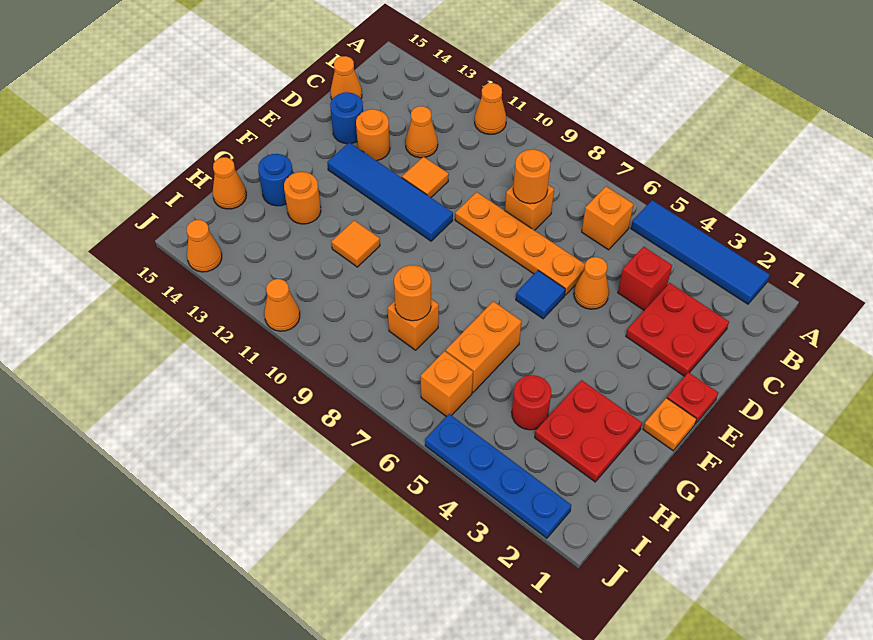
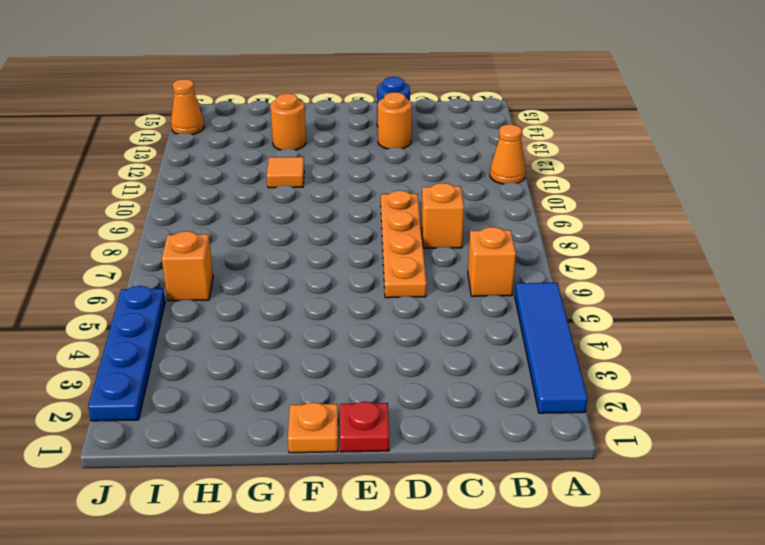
none -> red plate C2:D3 level 1
none -> red brick C4 level 1
none -> orange cone C12 level 1
none -> orange cone C15 level 1

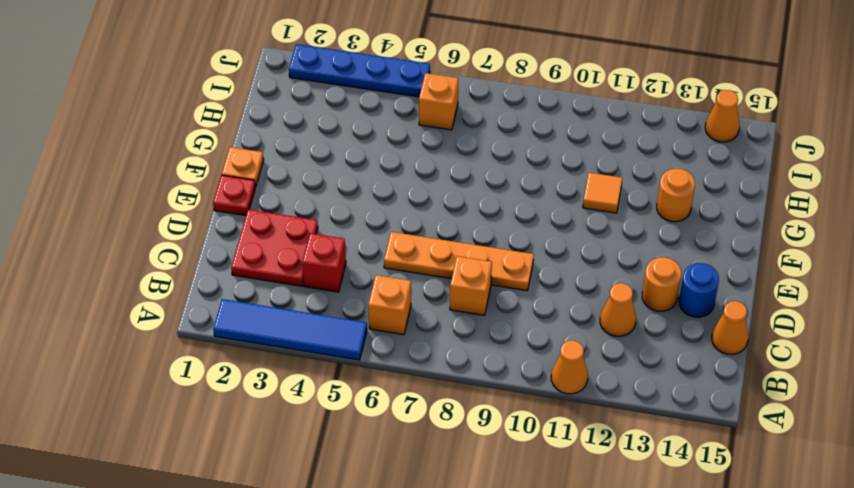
none -> orange cone D5 level 1
none -> orange tile D11 level 1
none -> blue tile E6 level 1
none -> blue tile E10:E13 level 1

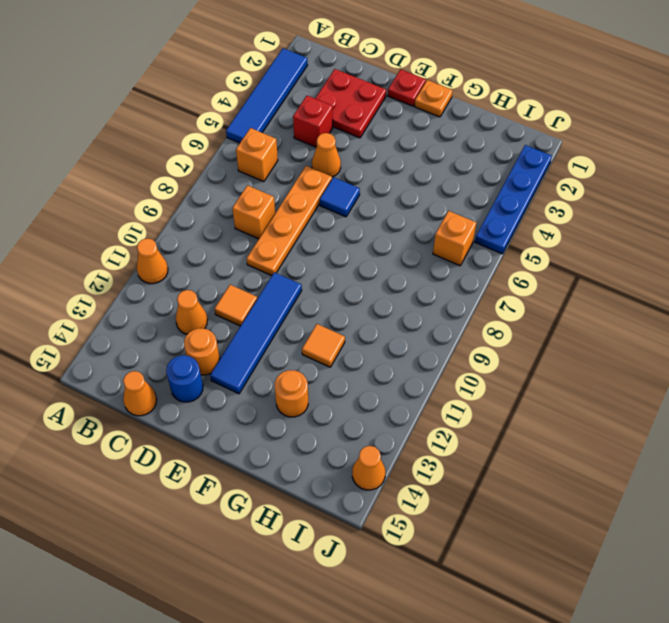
none -> red plate G2:H3 level 1
none -> orange brick G6:H6 level 1
none -> blue round brick G14 level 1
none -> red round brick H4 level 1

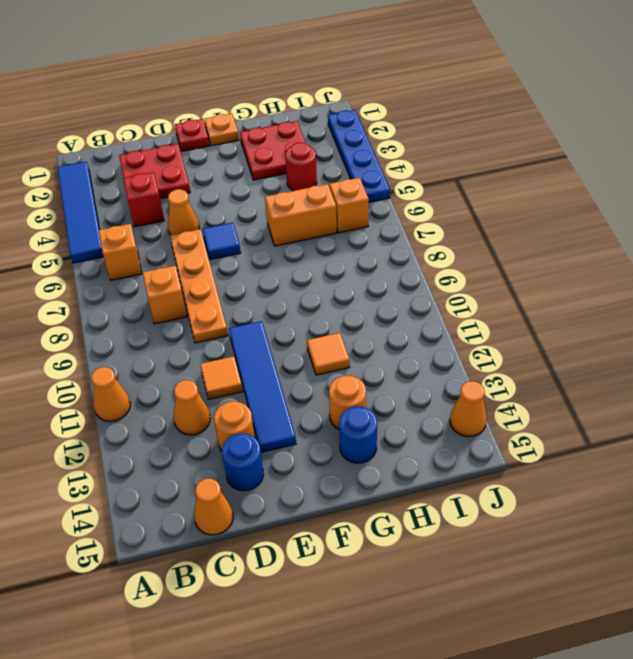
none -> orange brick H8 level 1
none -> orange cone H15 level 1
none -> orange cone J11 level 1
none -> orange round brick C8 level 2

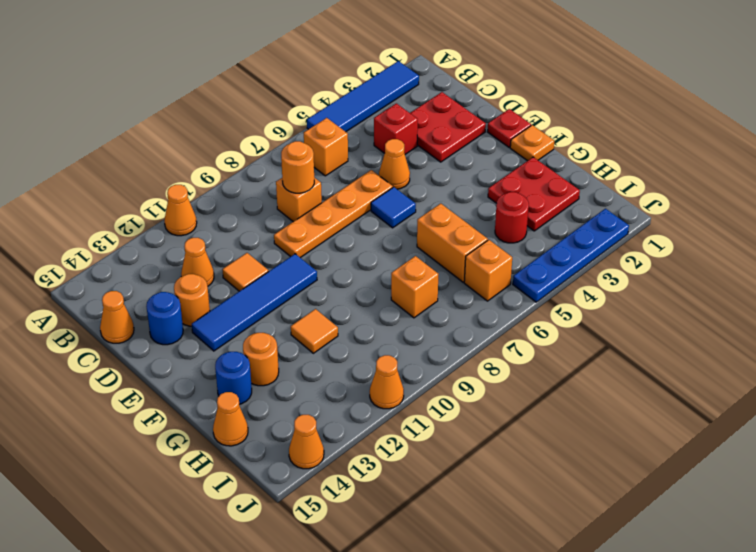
none -> orange round brick H8 level 2

